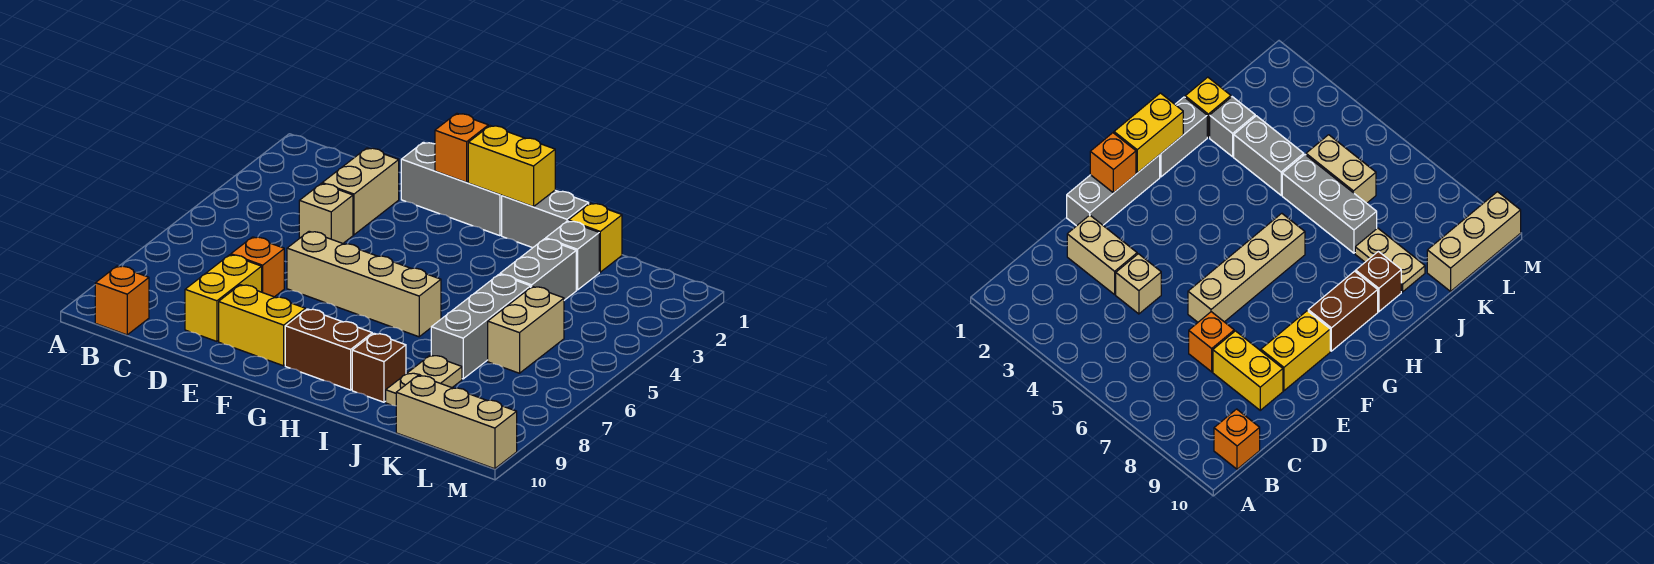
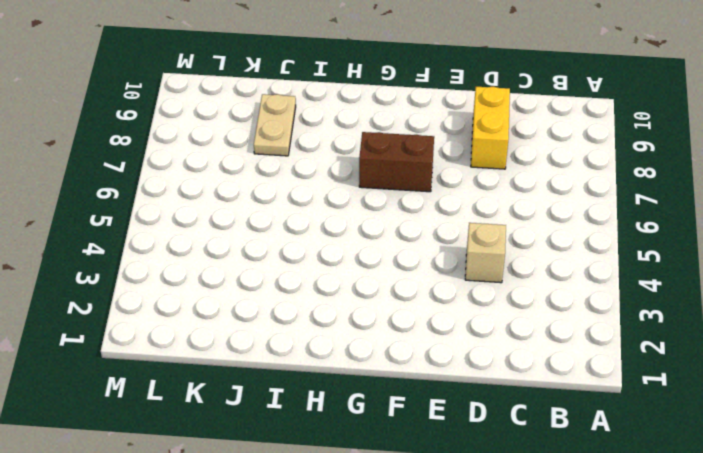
brown brick F7:G7 level 1 -> brown brick G9:H9 level 1
none -> orange brick B10 level 1
none -> tan brick D2:D3 level 1
none -> orange brick D7 level 1

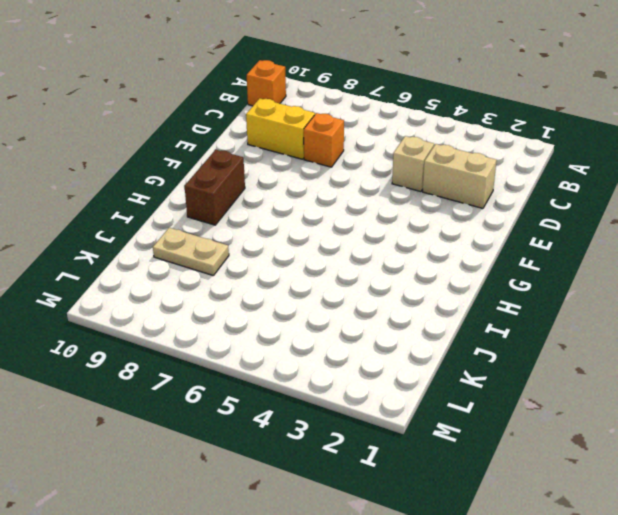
none -> grey brick E1:G1 level 1
none -> tan brick E6:H6 level 1
none -> yellow brick E9:F9 level 1

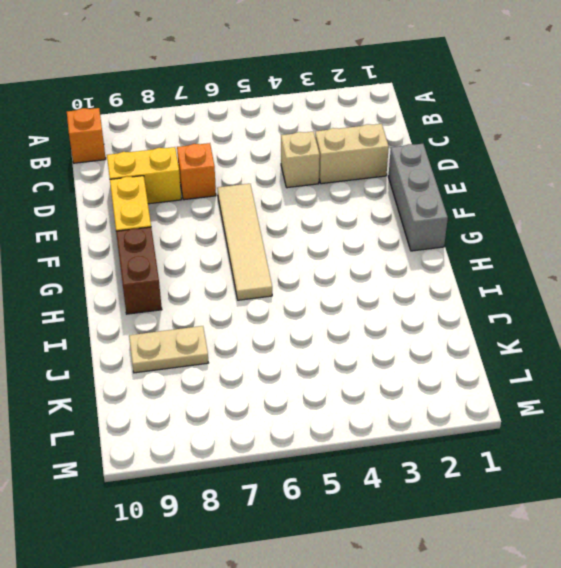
tan tile E6:H6 level 1 -> tan brick E6:H6 level 1
none -> grey brick H1:I1 level 1
none -> brown brick I9 level 1
none -> yellow brick J1 level 1

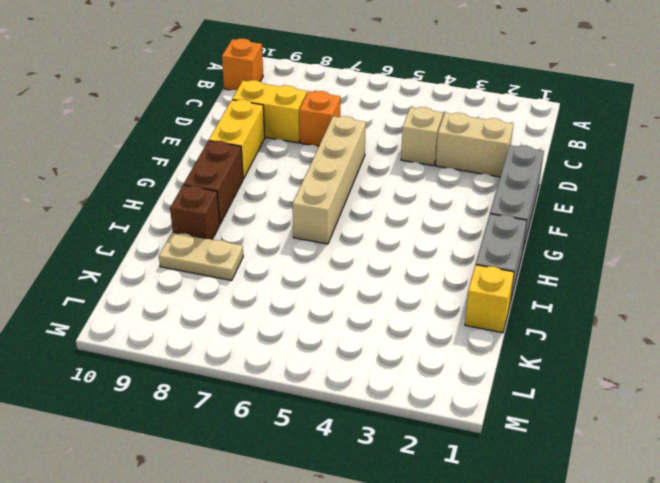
none -> grey brick J2 level 1
none -> grey brick J3:J4 level 1
none -> grey brick J5:J7 level 1

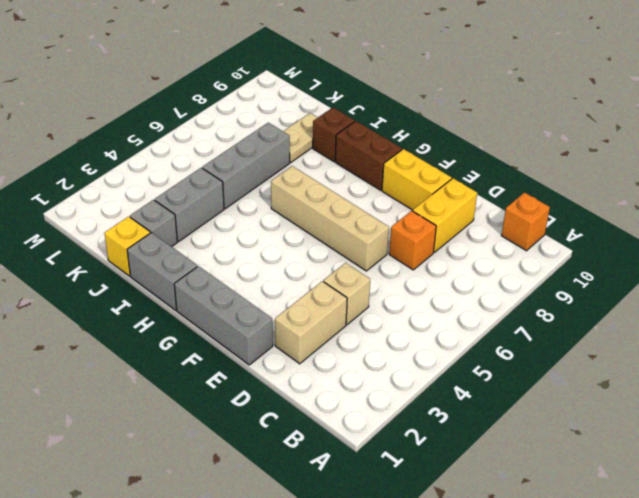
none -> tan brick K5:K6 level 1
none -> tan brick K10:M10 level 1
none -> orange brick F1 level 2

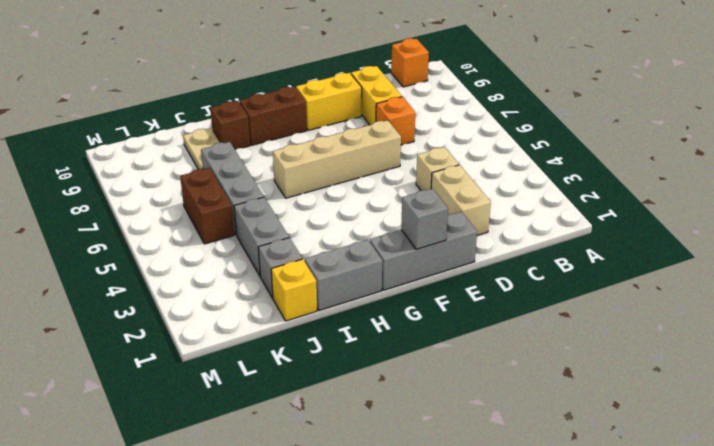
grey brick F1 level 2 -> orange brick F1 level 2
brown brick K5:K6 level 1 -> tan brick K5:K6 level 1
none -> tan brick K10:M10 level 1
none -> yellow brick G1:H1 level 2

